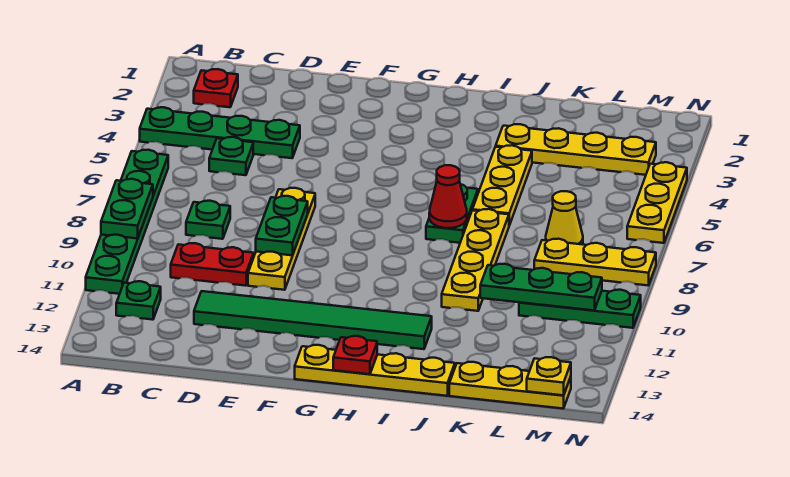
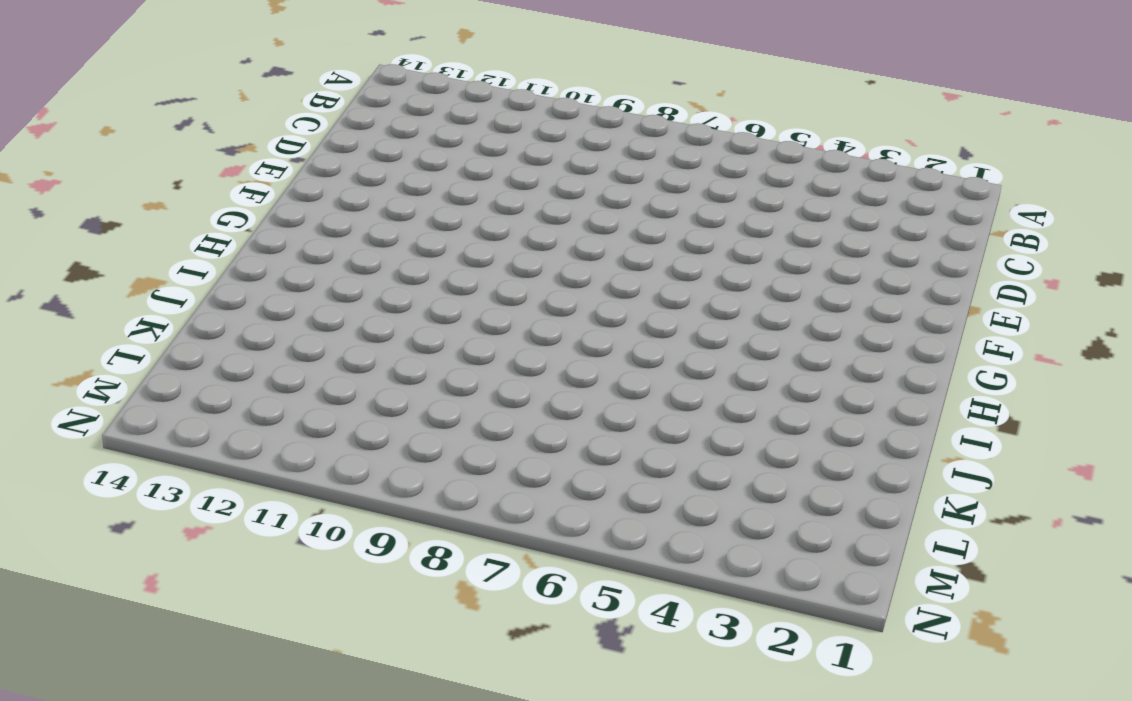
none -> green plate A4:D4 level 1
none -> green plate A6:A11 level 1
none -> red plate B2 level 1

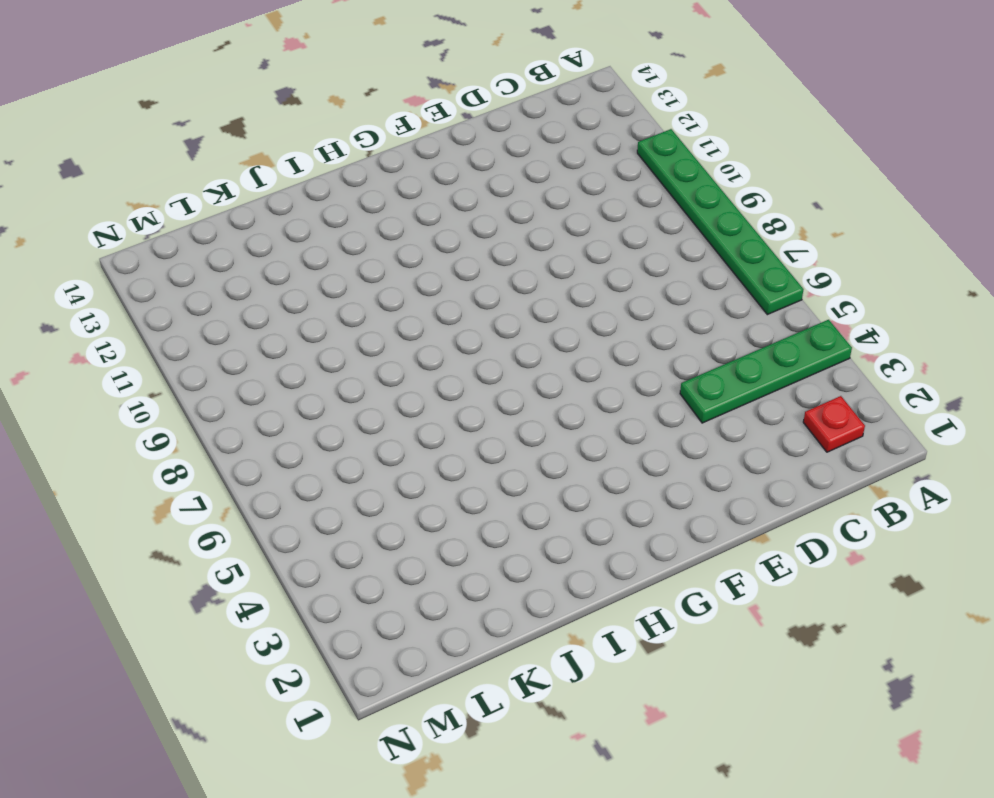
none -> green plate B12 level 1
none -> green plate C5 level 1
none -> green plate C8 level 1

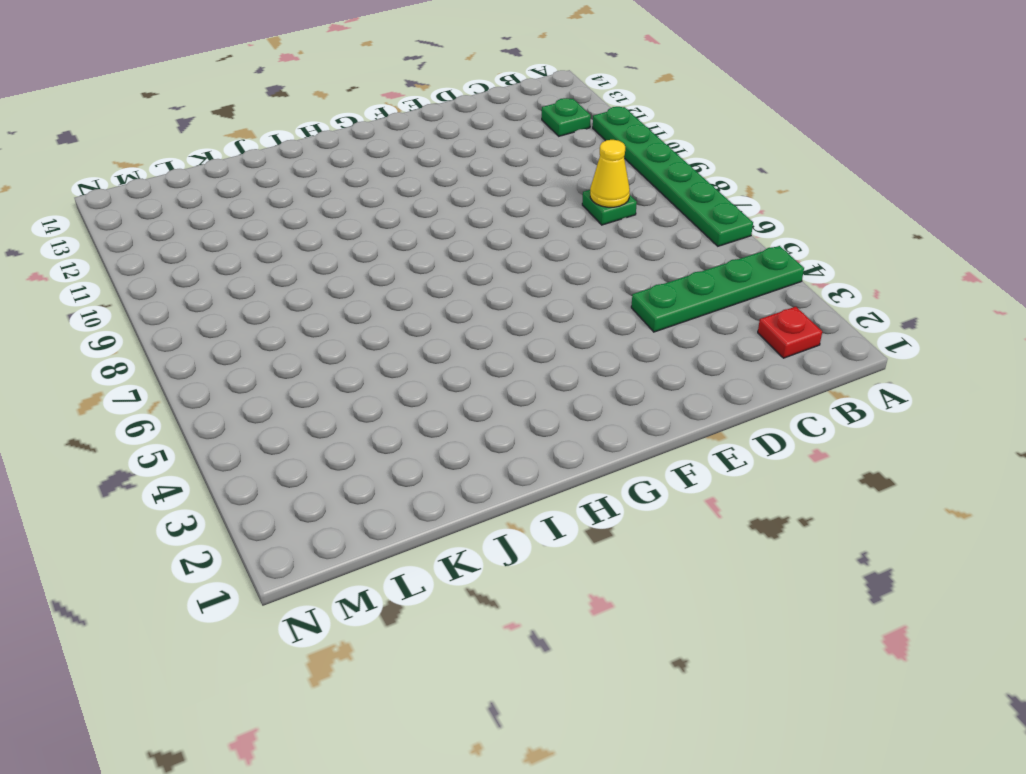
yellow cone C8 level 2 -> yellow cone L7 level 1
none -> green plate C5 level 1
none -> red plate C10:D10 level 1
none -> green tile D12:I12 level 1

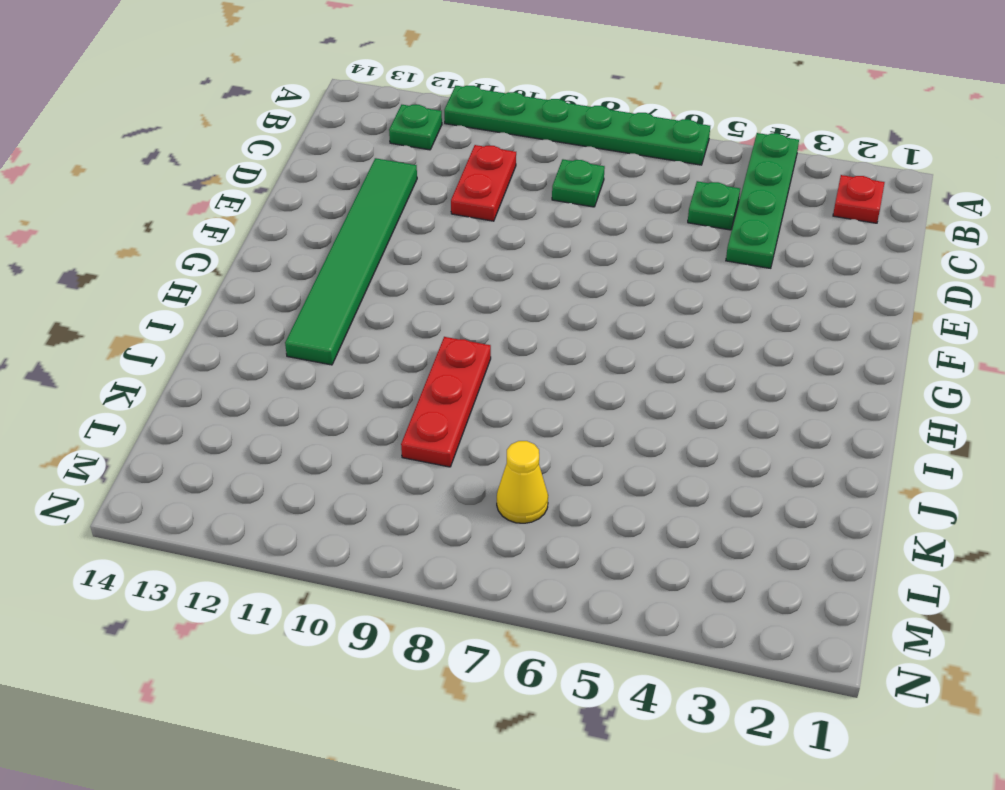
red plate I9:K9 level 1 -> yellow plate J7:J10 level 1
none -> yellow plate E7:E10 level 1
none -> yellow plate G14:J14 level 1
none -> green plate I6:I7 level 1

